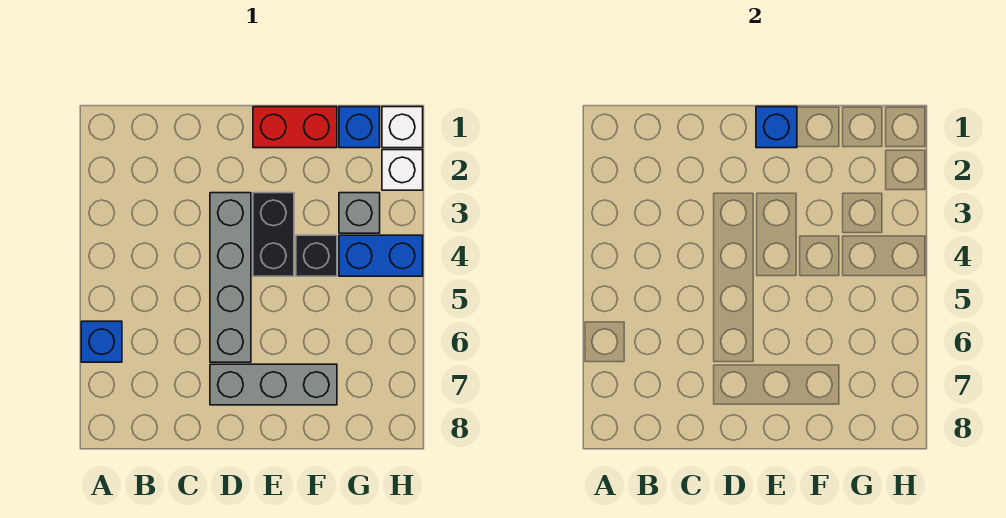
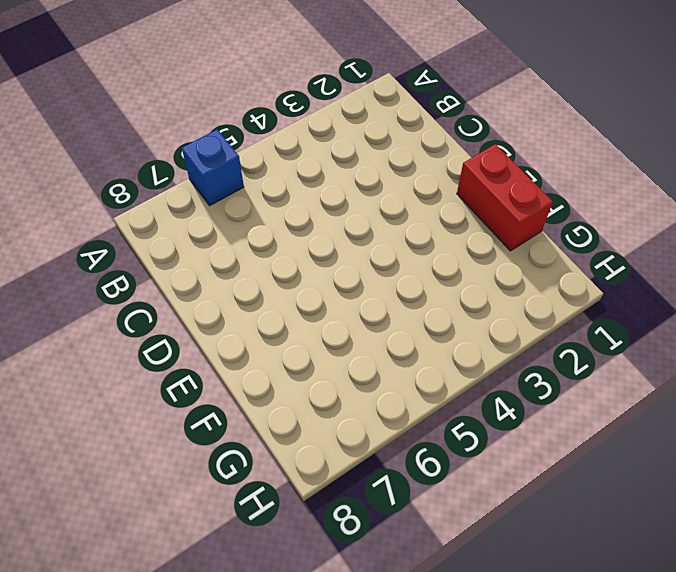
none -> grey brick D3:D6 level 1
none -> grey brick D7:F7 level 1
none -> black brick E3:E4 level 1

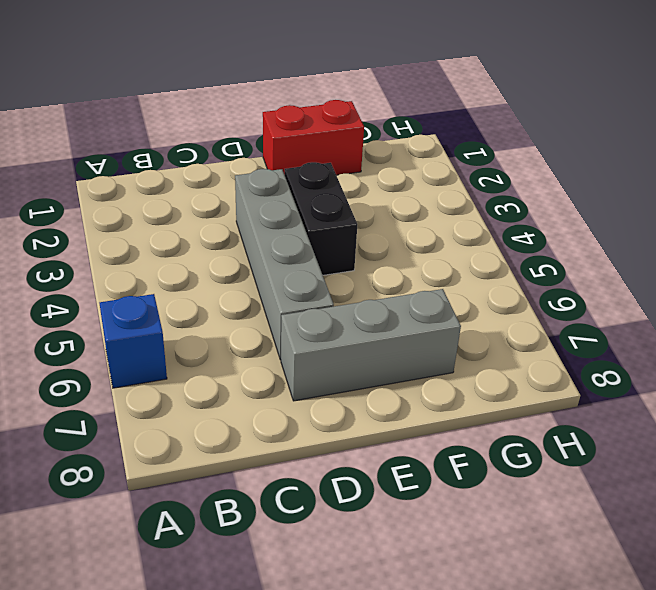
none -> black brick F4 level 1
none -> blue brick G1 level 1
none -> grey brick G3 level 1

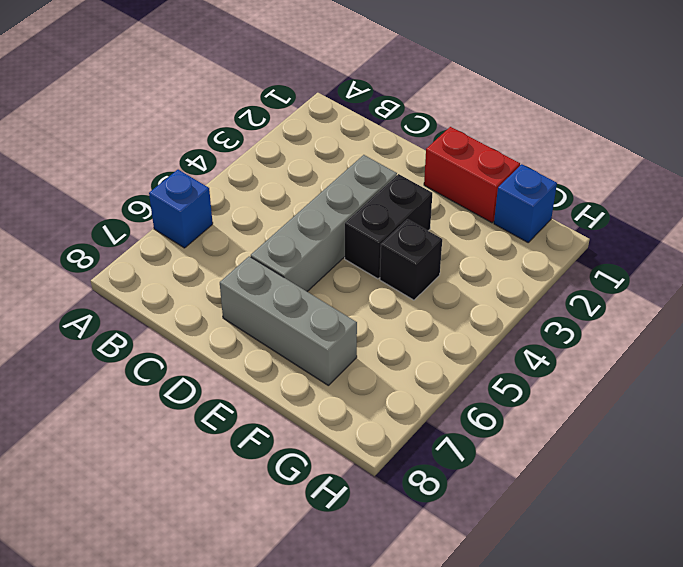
none -> grey brick G3 level 1
none -> blue brick G4:H4 level 1
none -> white brick H1 level 1

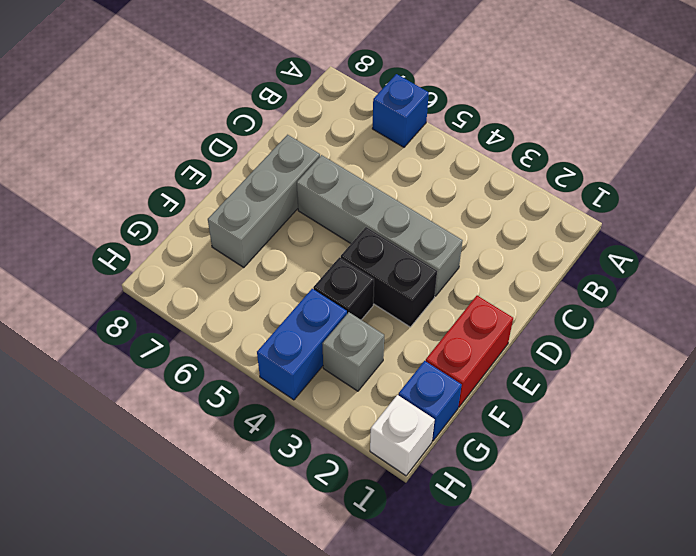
none -> white brick H2 level 1
none -> blue brick E1 level 2

